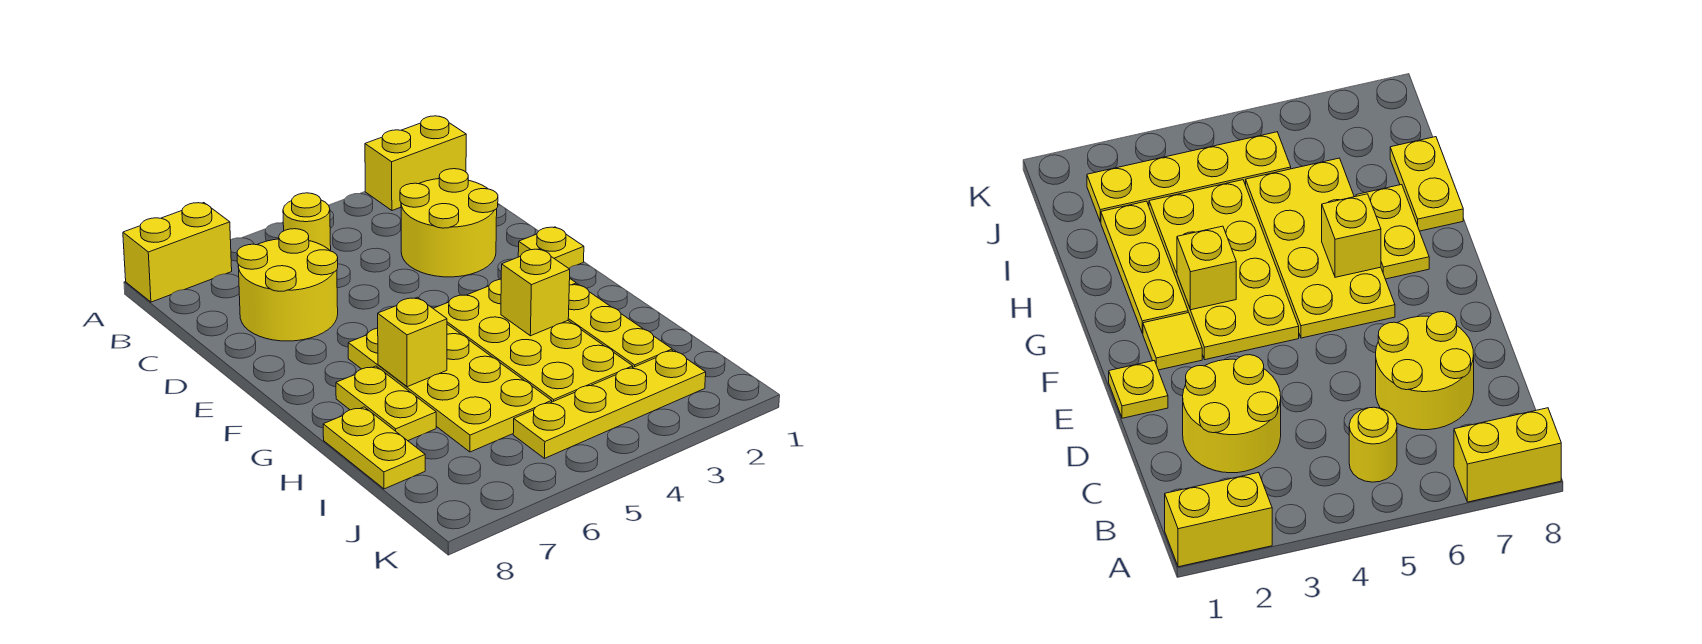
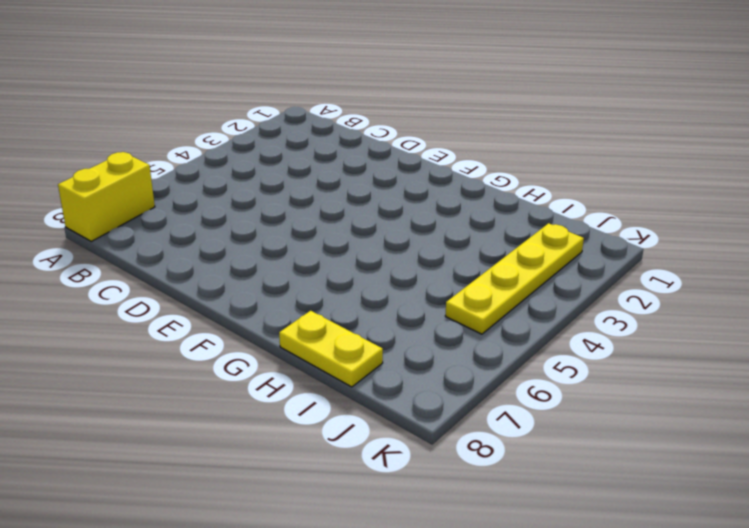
none -> yellow brick A1:A2 level 1
none -> yellow round brick B5 level 1
none -> yellow round brick C2:D3 level 1

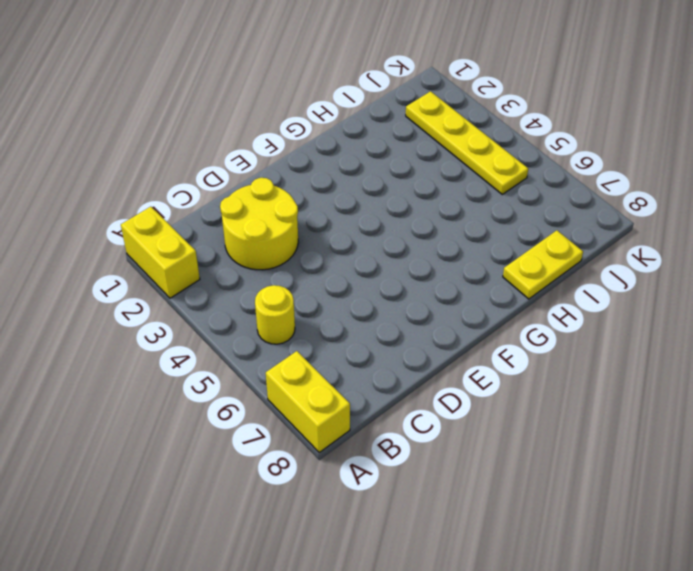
none -> yellow round brick C6:D7 level 1
none -> yellow plate E1 level 1
none -> yellow tile F2 level 1

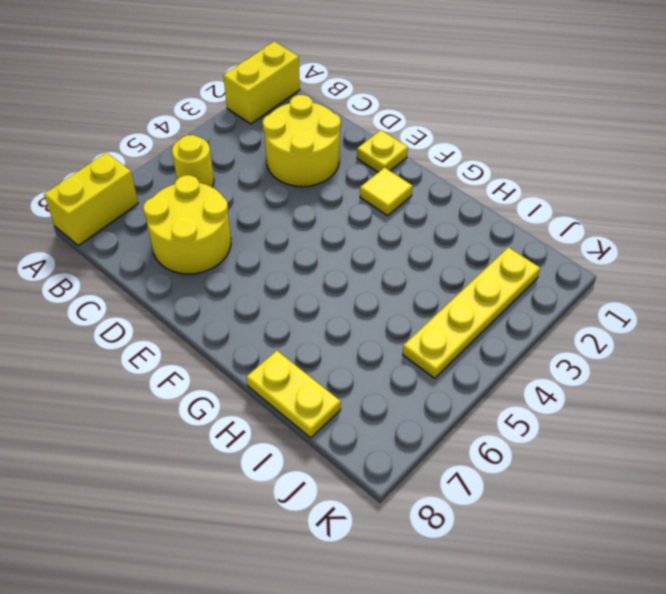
none -> yellow plate F3:I4 level 1
none -> yellow plate F5:I6 level 1
none -> yellow plate G2:I2 level 1

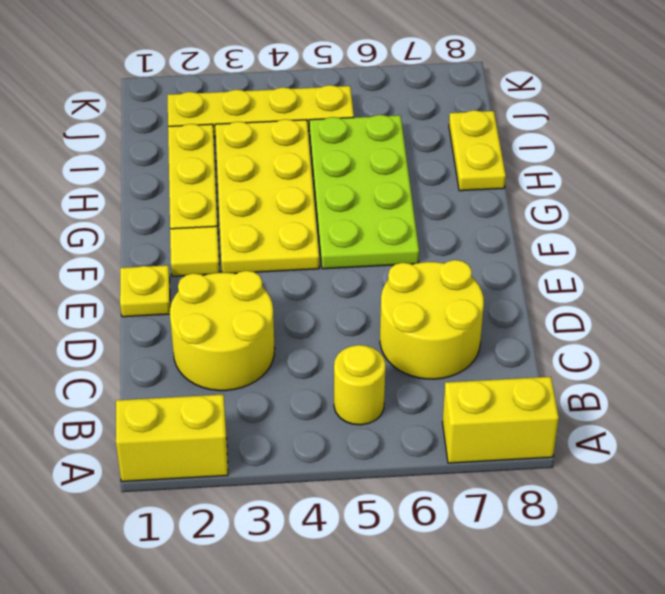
lime plate F5:I6 level 1 -> yellow plate F5:I6 level 1
none -> yellow plate G7:H7 level 1
none -> yellow brick G3 level 2
none -> yellow brick G6 level 2

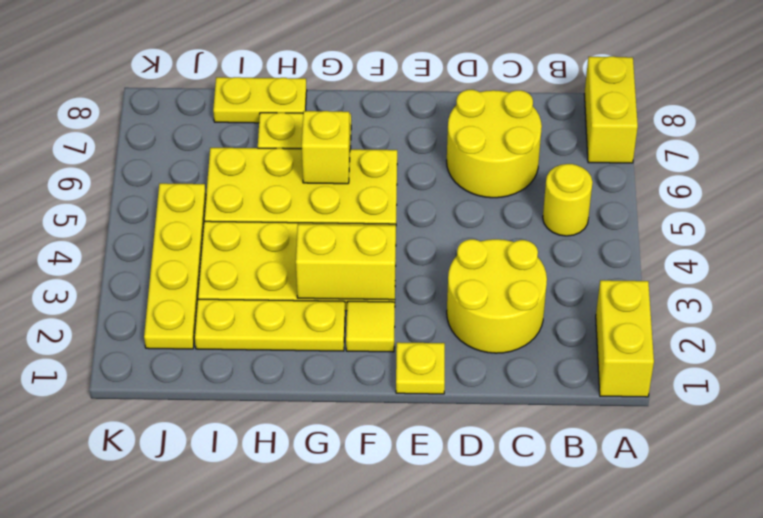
yellow brick F3:G3 level 2 -> yellow brick G3 level 2

